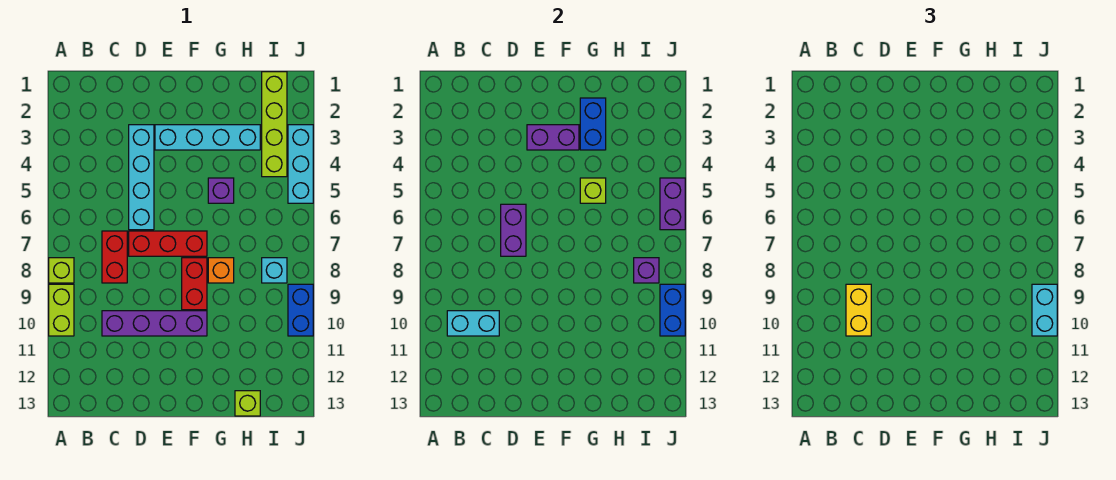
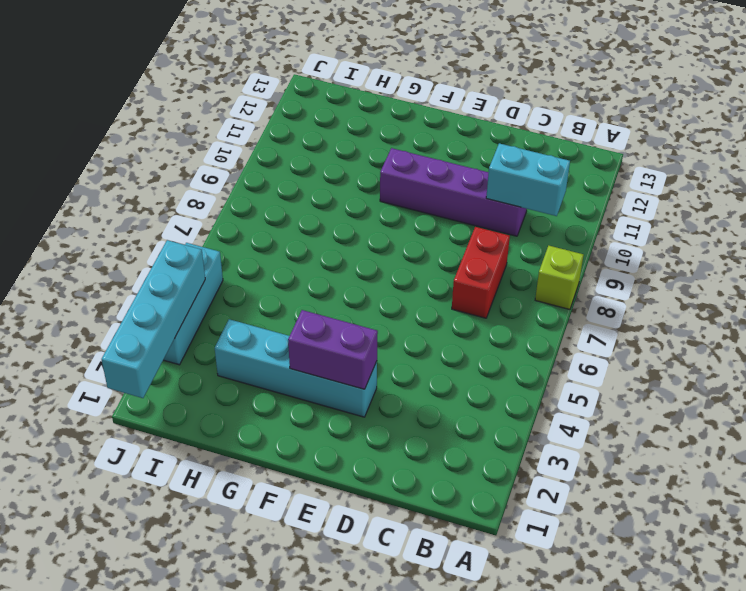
cyan brick J1:J4 level 2 -> cyan brick D3:D6 level 1
none -> lime brick A9:A10 level 1
none -> red brick D7:F7 level 1
none -> red brick F8:F9 level 1

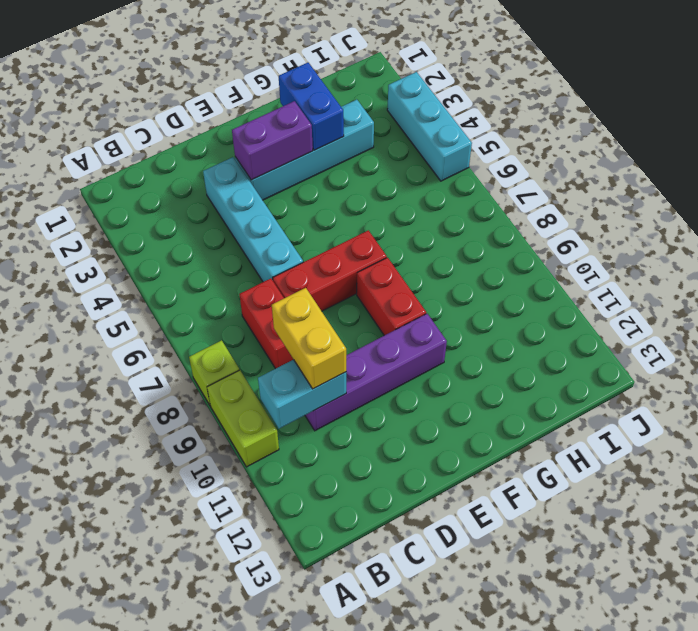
none -> purple brick G5 level 1
none -> orange brick G8 level 1
none -> lime brick H13 level 1

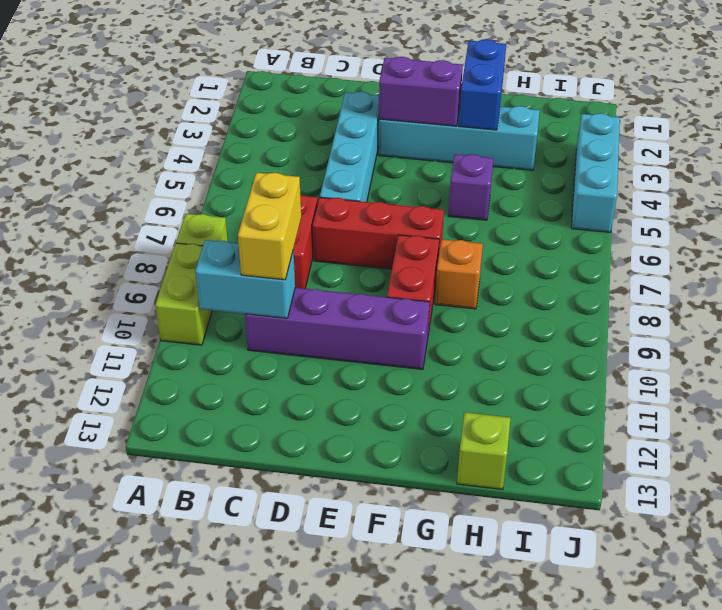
none -> lime brick I1:I4 level 1
none -> cyan brick I8 level 1
none -> blue brick J9:J10 level 1

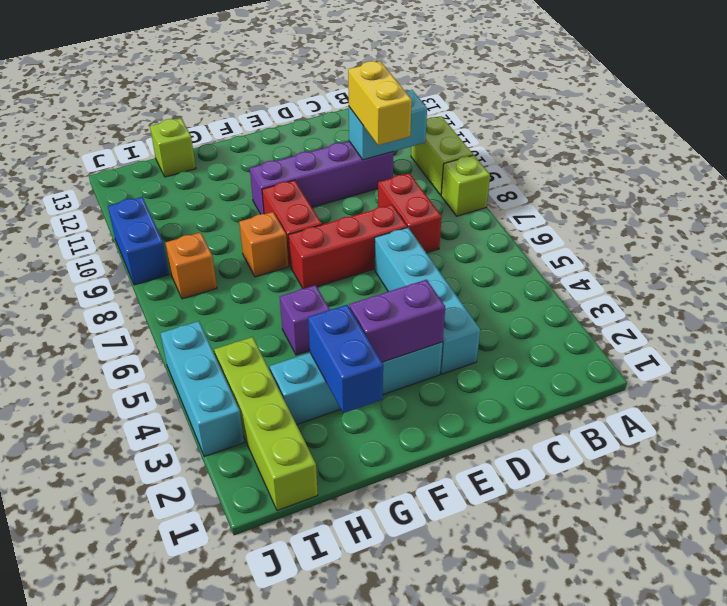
orange brick I8 level 1 -> cyan brick I8 level 1
none -> purple brick D6:D7 level 2
none -> lime brick G5 level 2
none -> purple brick I8 level 2

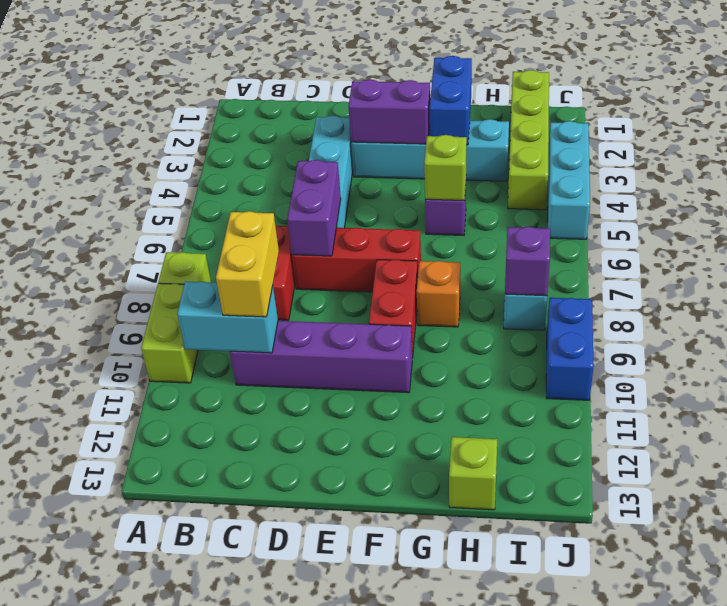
none -> purple brick J5:J6 level 2
none -> blue brick J9:J10 level 2
none -> cyan brick J9:J10 level 3

